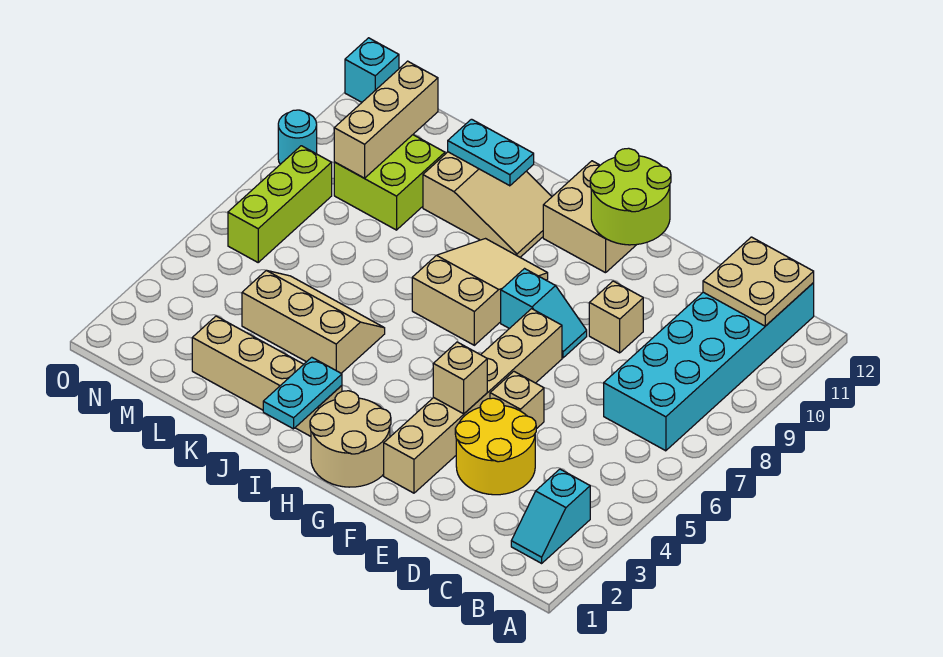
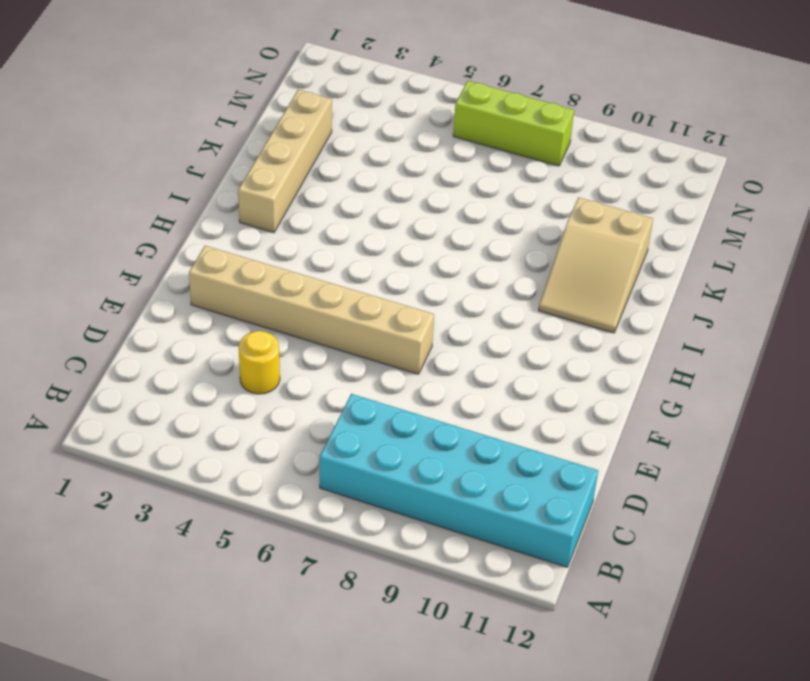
yellow round brick D4 level 1 -> yellow round brick D3:E4 level 1
none -> cyan slope B2:B3 level 1 top 3
none -> tan brick E5 level 1
none -> tan brick E9 level 1

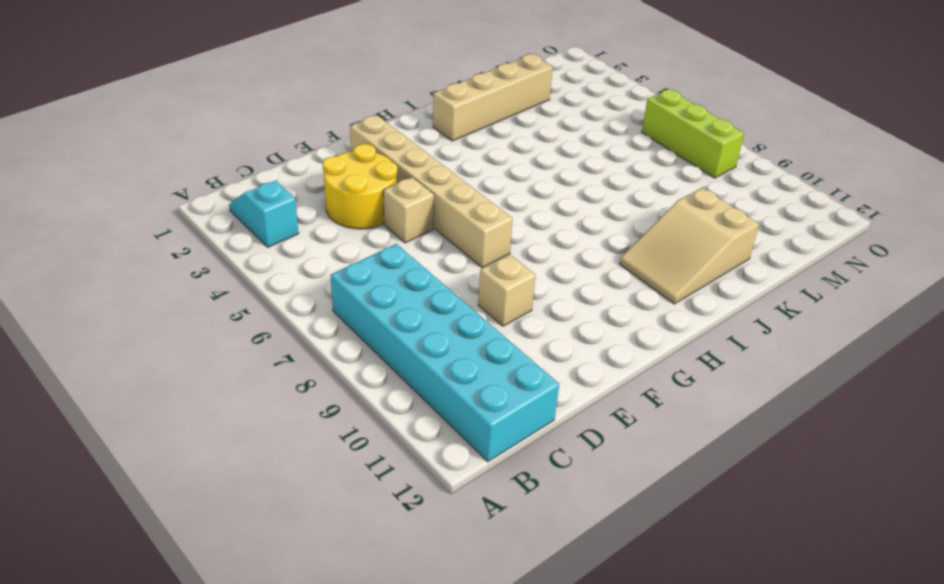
none -> cyan slope F8:G8 level 1 top G
none -> tan round brick G1:H2 level 1
none -> tan brick G11:H12 level 1

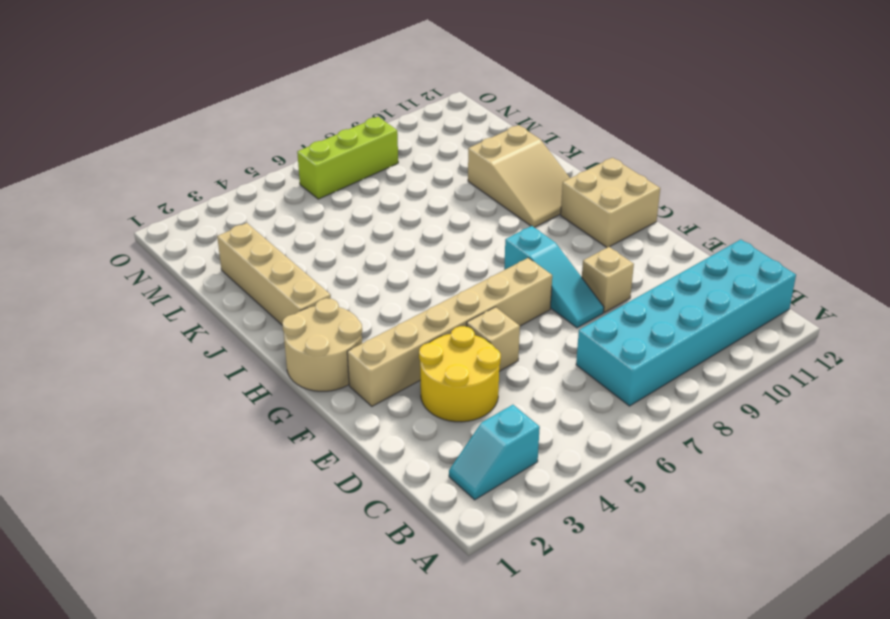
cyan slope E8:G8 level 1 top G -> cyan slope F8:G8 level 1 top G
none -> tan slope H7:I9 level 1 top 7
none -> tan slope J4:L5 level 1 top 4
none -> lime brick L9:M10 level 1

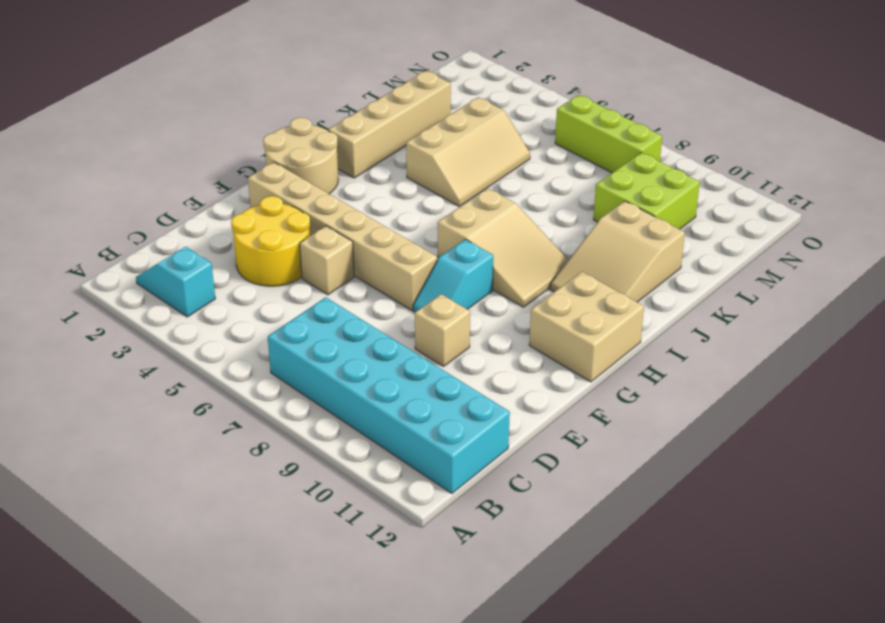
none -> cyan round brick O9 level 1
none -> cyan brick O12 level 1
none -> tan plate B11:C12 level 2

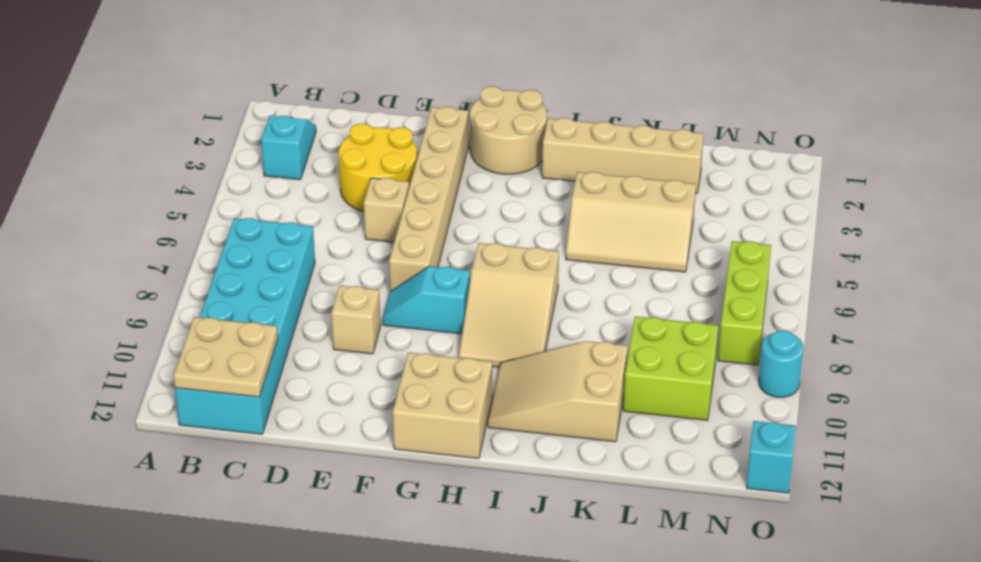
none -> tan brick F4 level 2
none -> lime round brick F11:G12 level 2
none -> cyan plate I1:I2 level 2

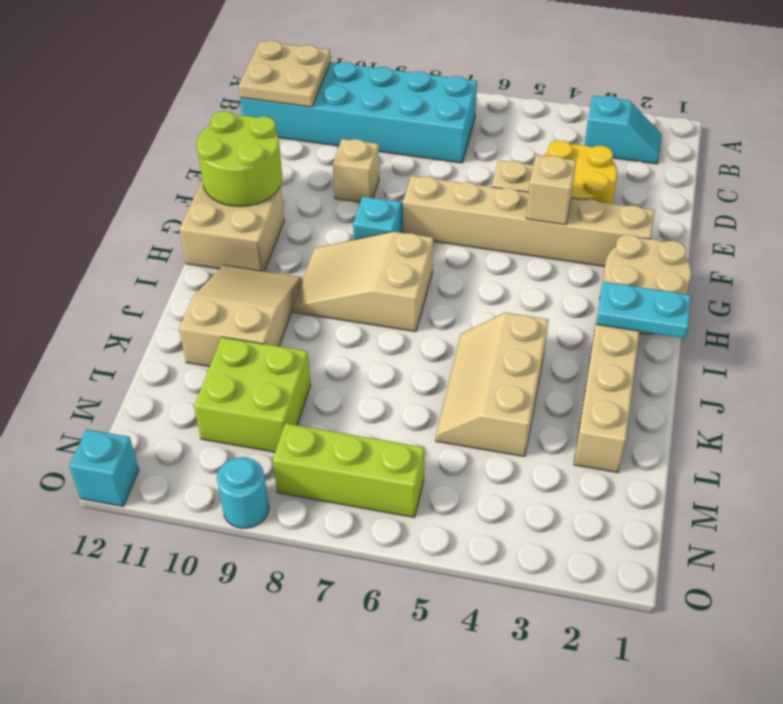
none -> cyan plate J11:K11 level 2
none -> tan brick M9:M11 level 2

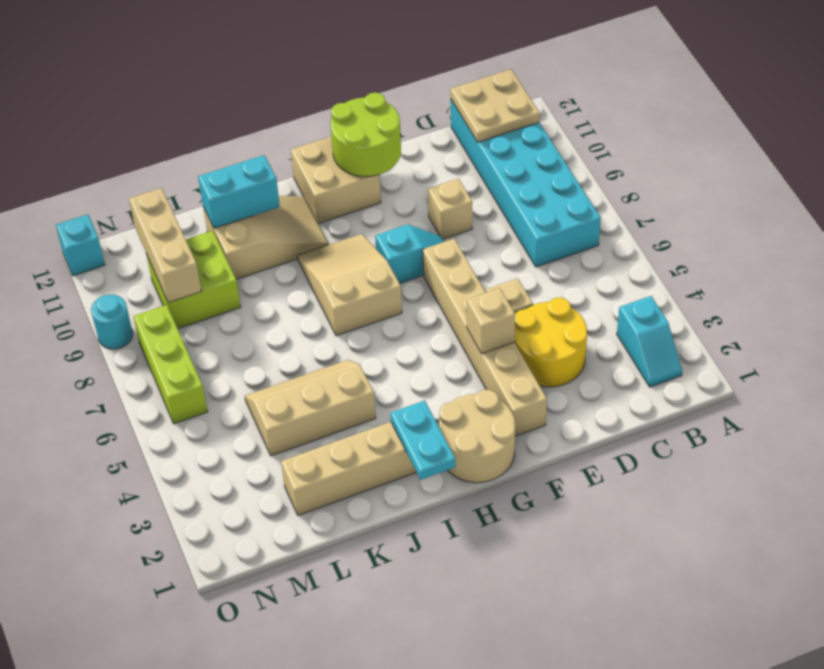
cyan brick J11:K11 level 2 -> cyan plate J11:K11 level 2

